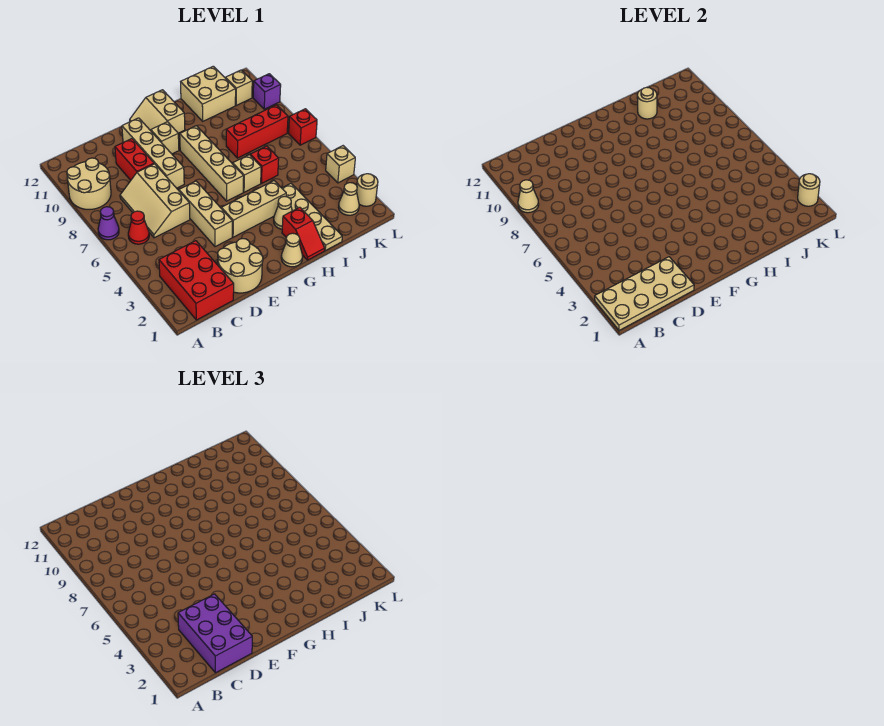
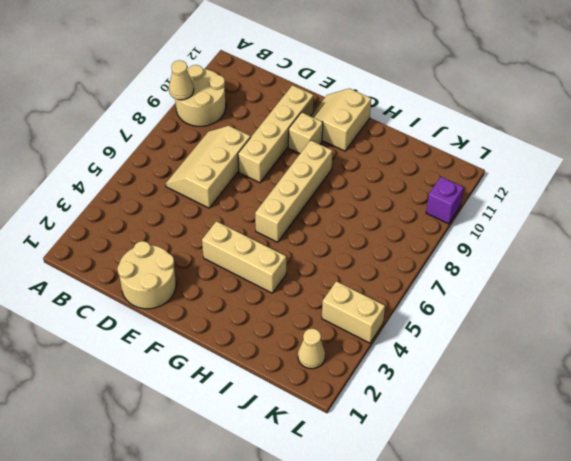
tan brick K4:L4 level 1 -> tan brick L4 level 1
none -> purple cone A7 level 1
none -> red brick B1:C3 level 1
none -> red cone B6 level 1
none -> red brick D9:D10 level 1

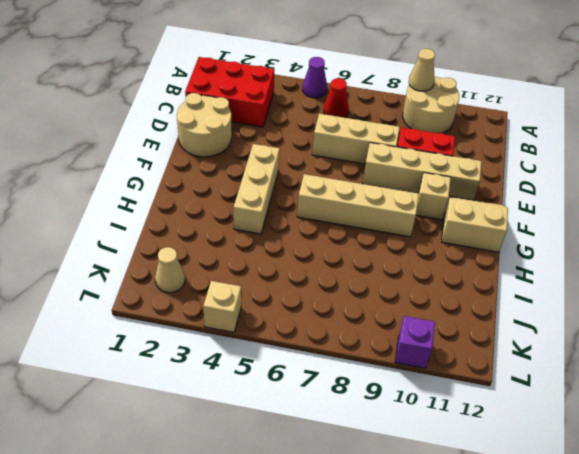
purple cone A5 level 1 -> purple cone A7 level 1
none -> tan brick E4:E6 level 1
none -> tan cone G1 level 1
none -> red slope H1:H2 level 1 top 2
none -> tan cone H3 level 1

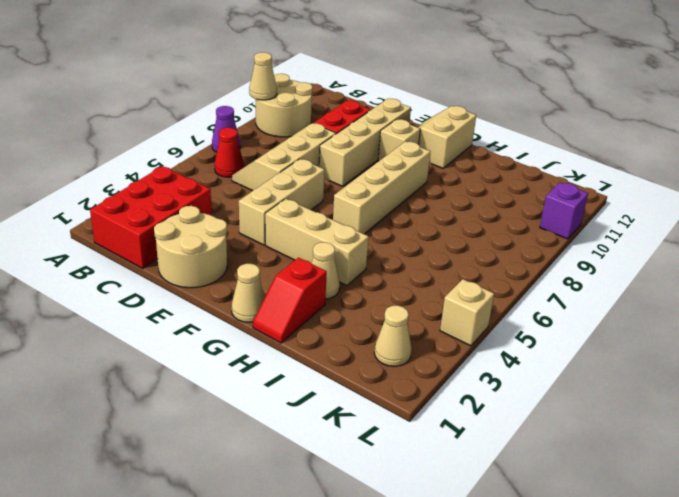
none -> tan brick H6 level 1
none -> tan plate I1:I4 level 1
none -> red brick I6 level 1
none -> red brick I8:K8 level 1

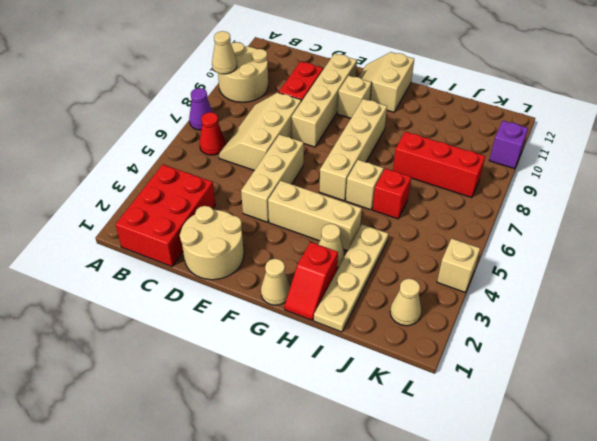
none -> tan brick I11:J12 level 1
none -> tan brick K11 level 1
none -> tan round brick L2 level 1
none -> red brick L7 level 1

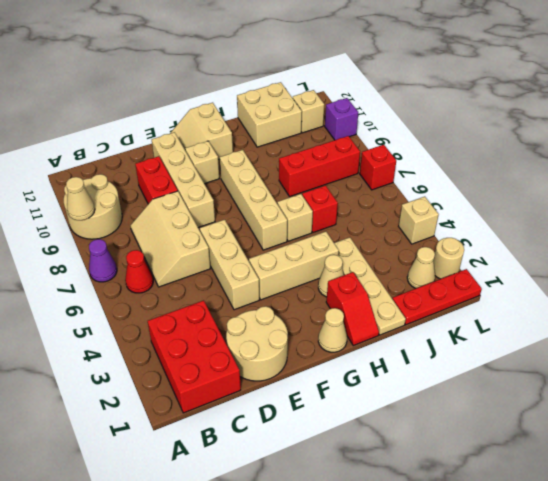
red plate J1:L1 level 1 -> none
none -> tan plate A1:D2 level 2
none -> tan round brick I11 level 2
none -> tan round brick L2 level 2
none -> purple brick C1:D3 level 3

